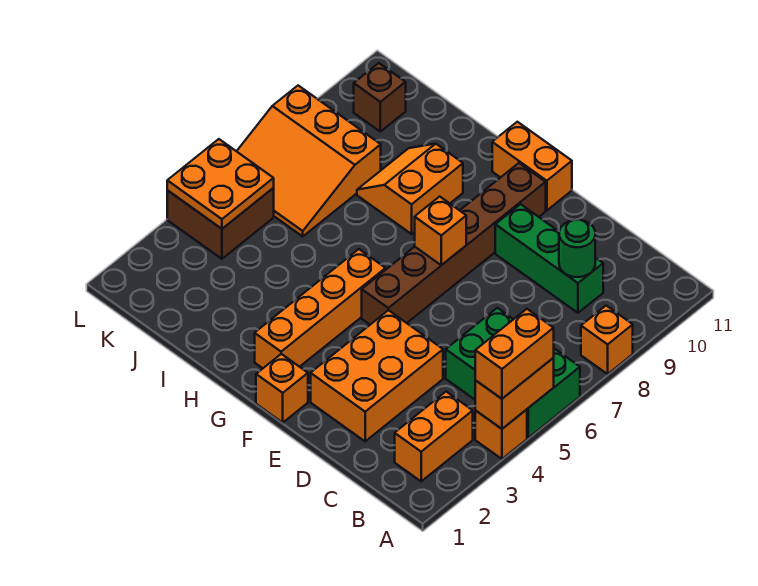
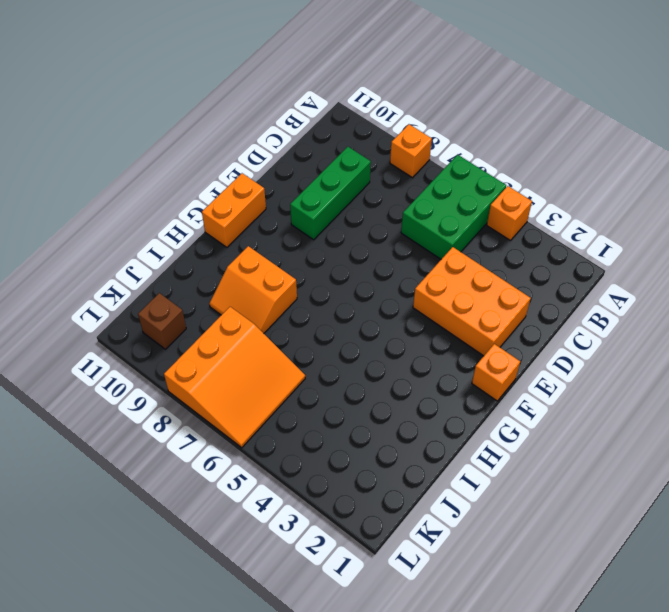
none -> orange brick B2:B3 level 1
none -> brown brick F5:F10 level 1
none -> orange brick G2:G5 level 1

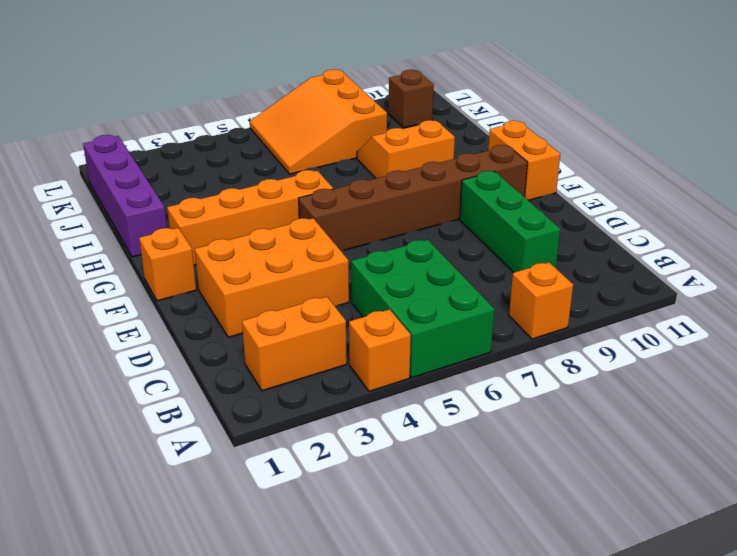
purple brick H1:K1 level 1 -> none
none -> brown brick K4:L5 level 1
none -> orange brick A4:A5 level 2
none -> green round brick C9 level 2

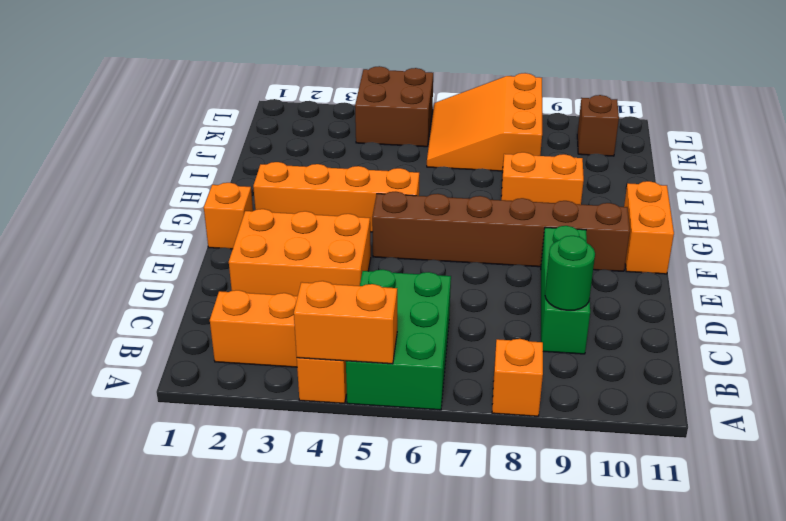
none -> orange brick F7 level 2
none -> orange plate K4:L5 level 2
none -> orange brick A4:A5 level 3

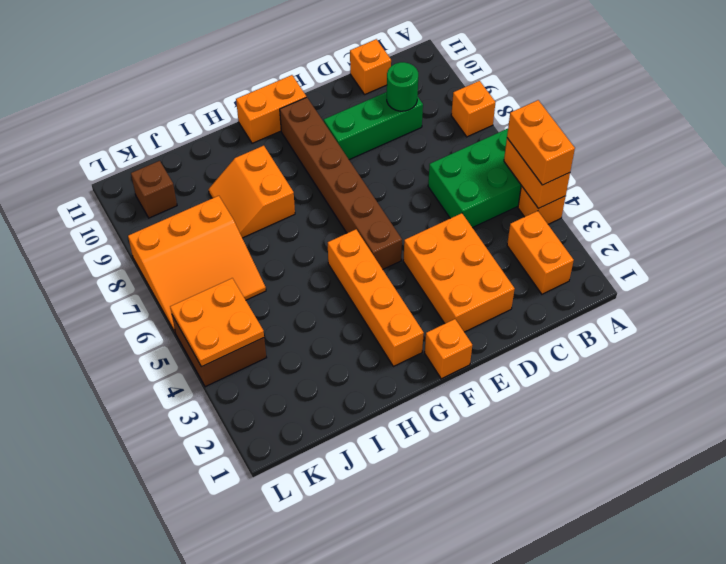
orange brick C11 level 1 -> orange brick F7 level 2

